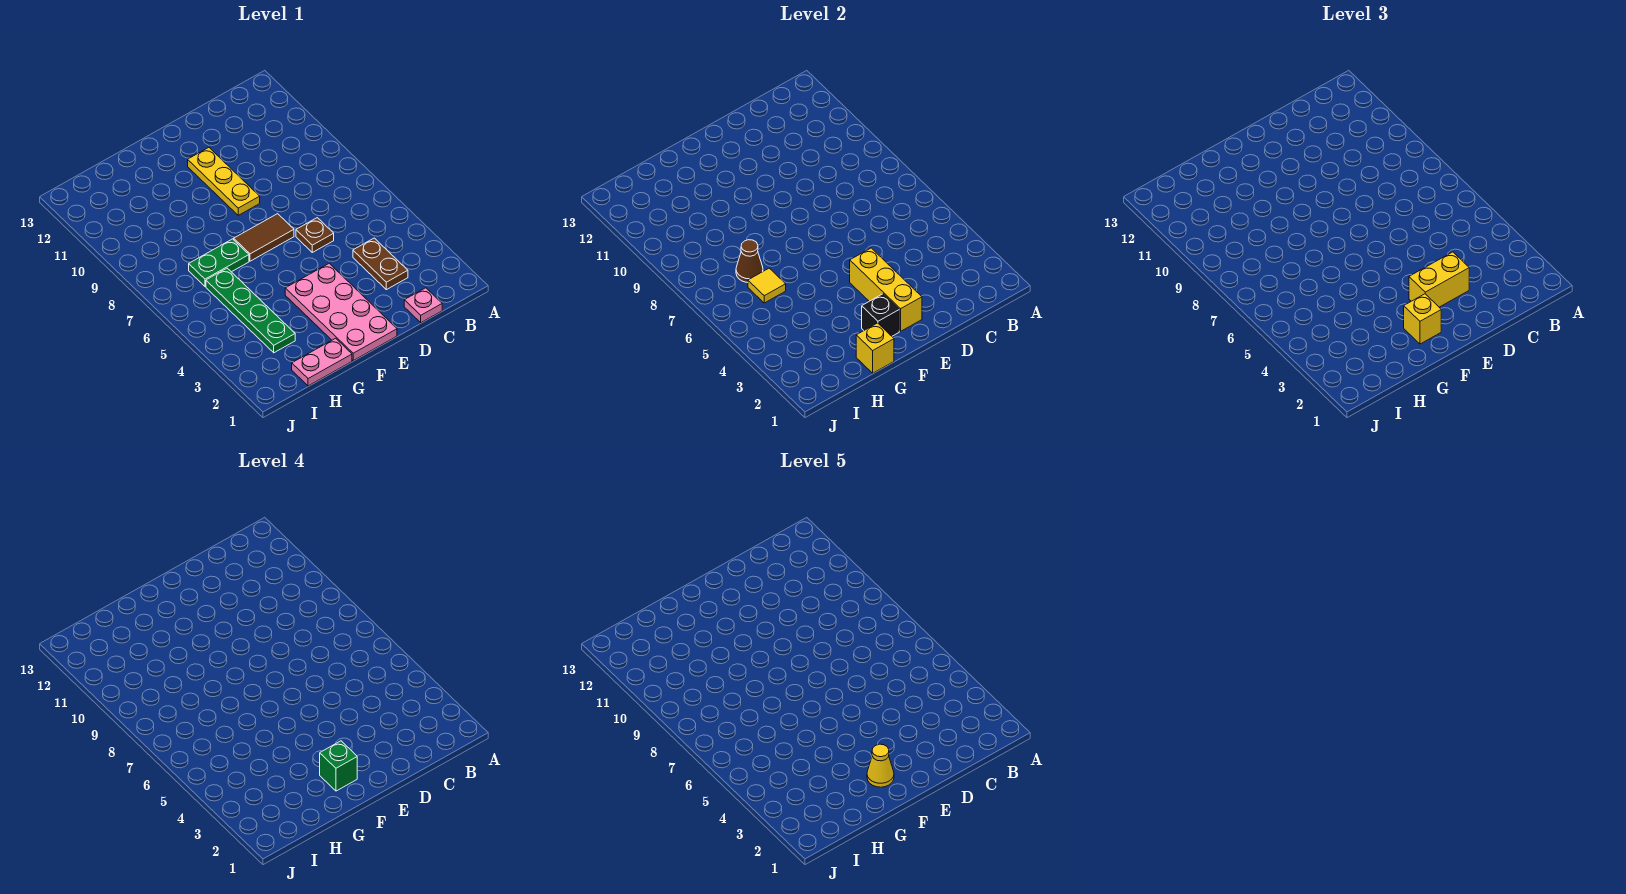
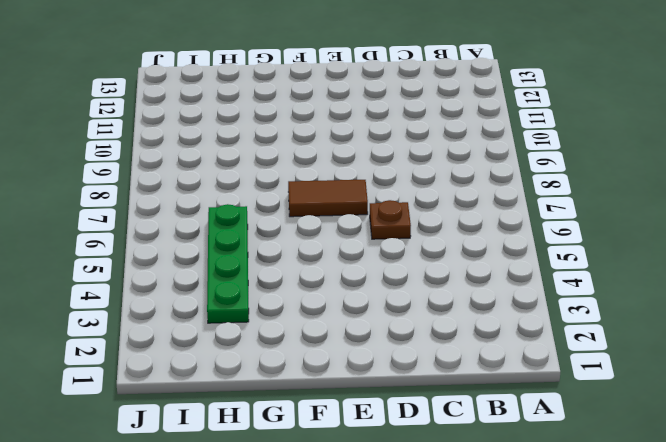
none -> pink plate C1 level 1
none -> brown plate C3:C4 level 1
none -> pink plate E1:F4 level 1

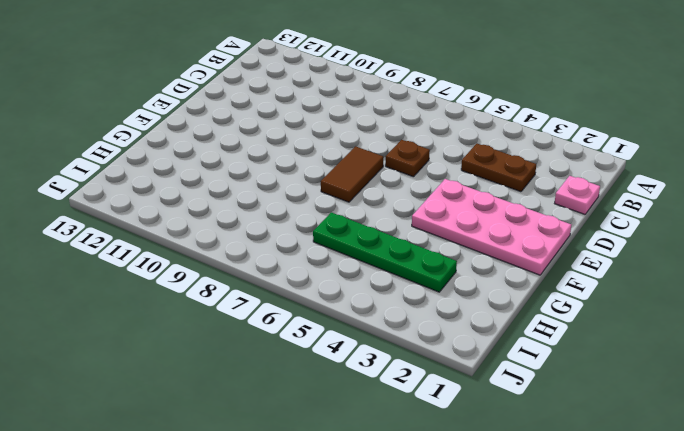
none -> yellow plate E9:E11 level 1
none -> pink plate G1:H1 level 1
none -> green plate G7:H7 level 1

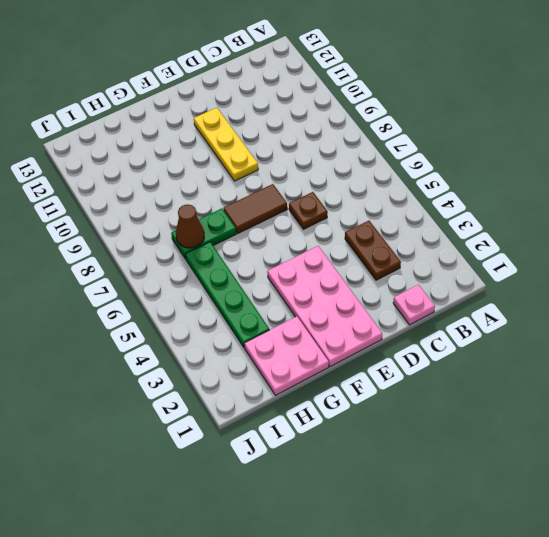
pink plate G1:H2 level 1 -> pink plate G1:H1 level 1
none -> yellow brick E2:E4 level 2
none -> black brick F2 level 2
none -> yellow brick G1 level 2

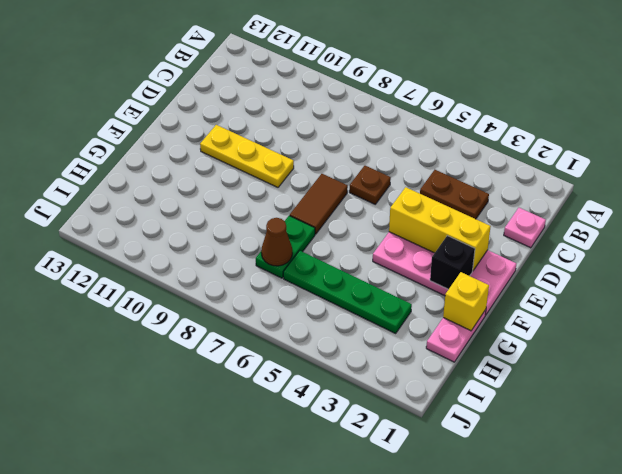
none -> yellow tile H6 level 2
none -> yellow brick D3:E3 level 3
none -> yellow brick F2 level 3

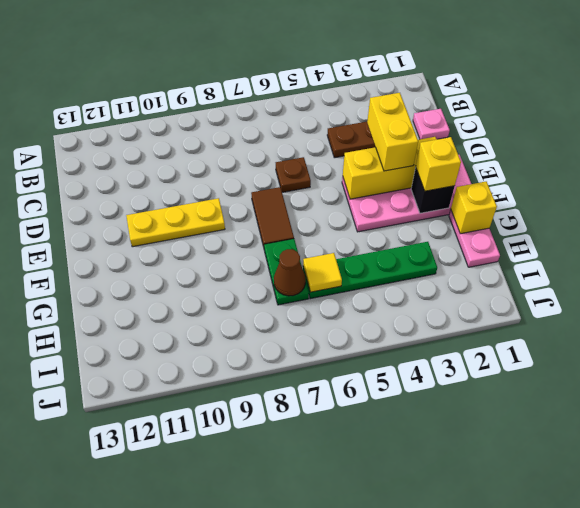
none -> green brick F2 level 4
none -> yellow cone F2 level 5

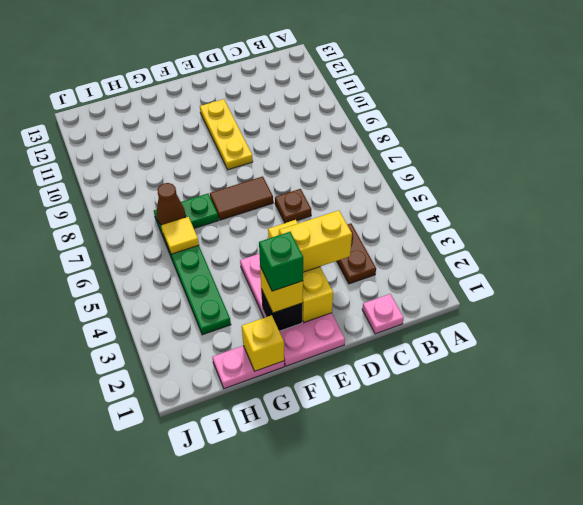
none -> yellow cone F2 level 5

